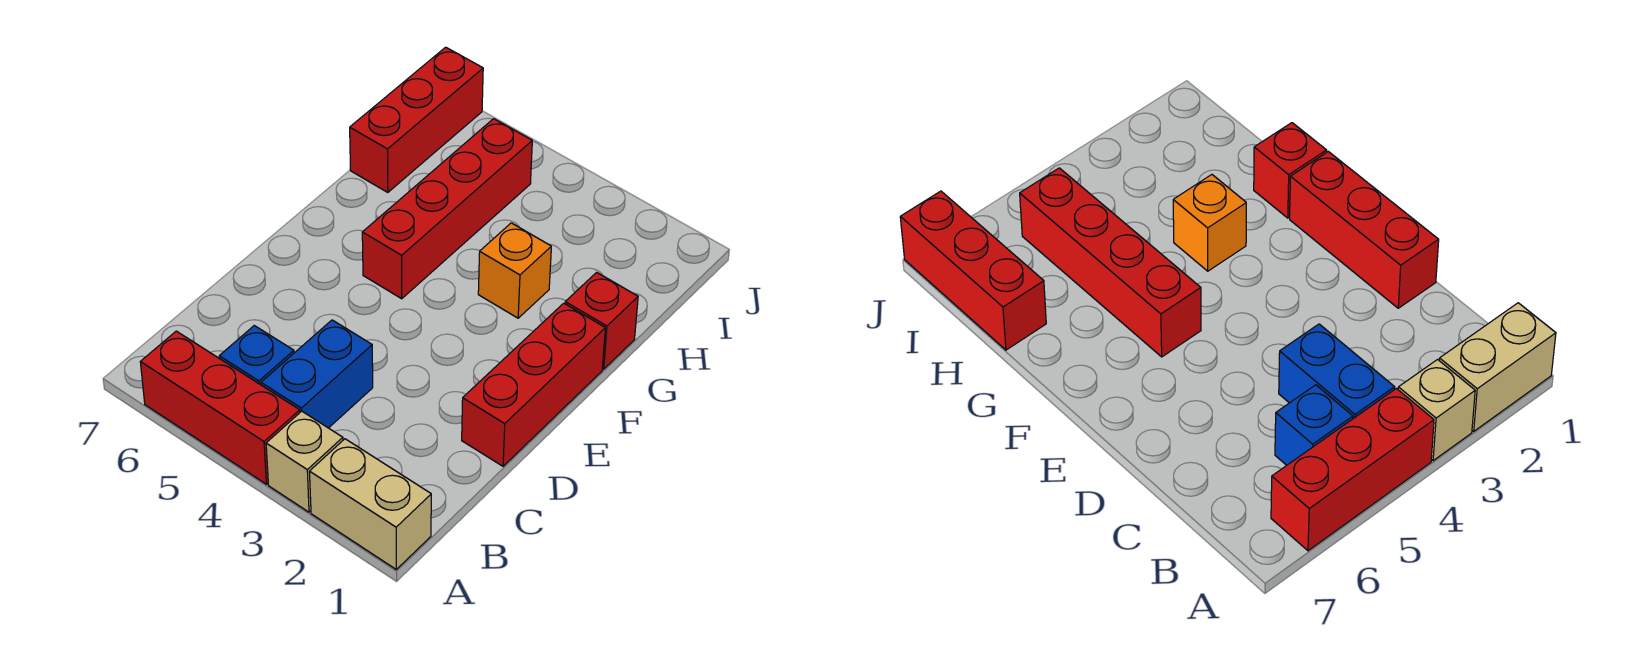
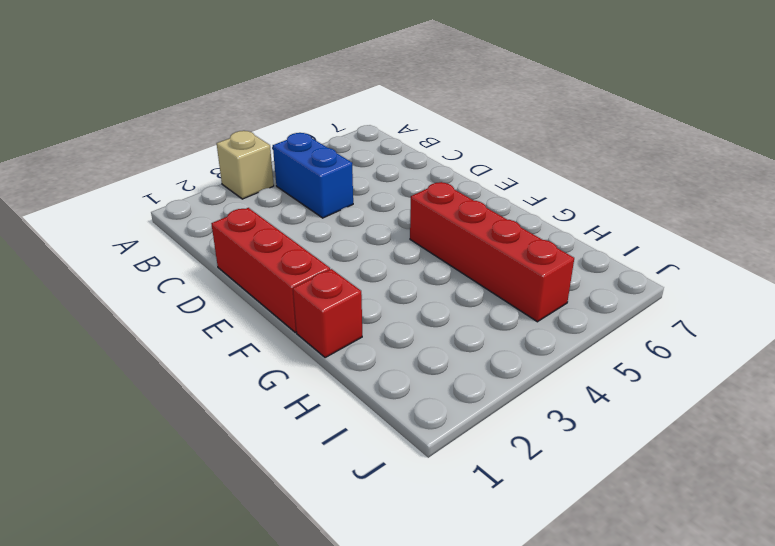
none -> tan brick A1:A2 level 1
none -> red brick A4:A6 level 1

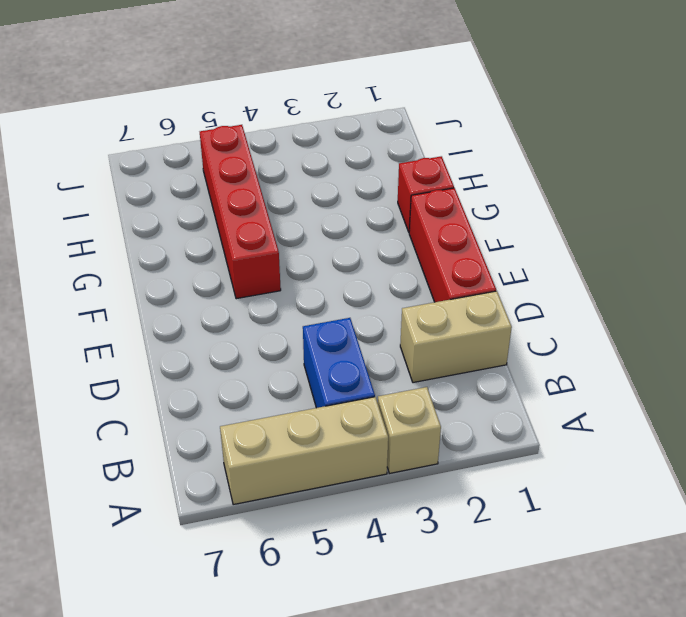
tan brick A4:A6 level 1 -> red brick A4:A6 level 1
tan brick C1:C2 level 1 -> tan brick A1:A2 level 1
none -> blue brick B5 level 1
none -> orange brick G3 level 1

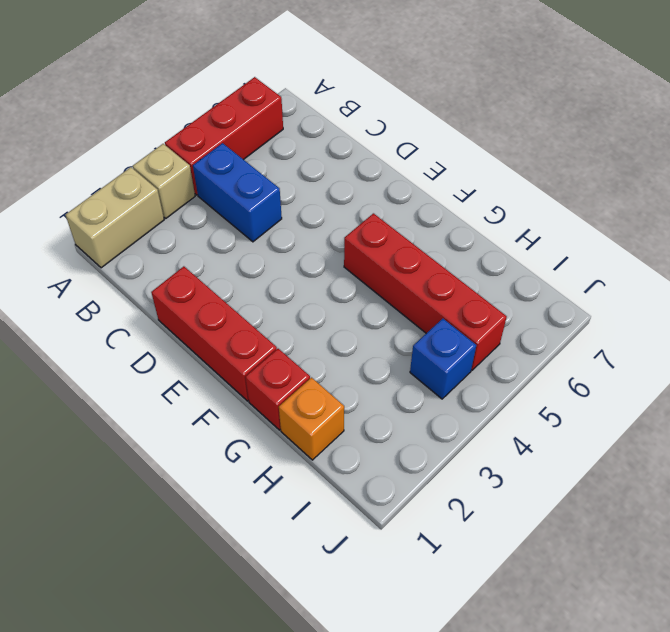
orange brick H1 level 1 -> orange brick G3 level 1
blue brick I4 level 1 -> blue brick B5 level 1
none -> red brick H7:J7 level 1

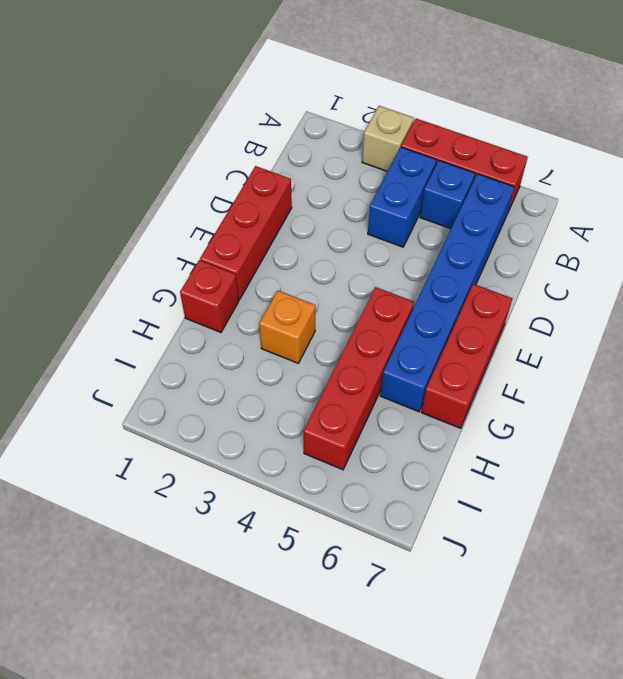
blue brick B6:G6 level 1 -> none
red brick E7:G7 level 1 -> red brick H7:J7 level 1
none -> tan brick A1:A2 level 1

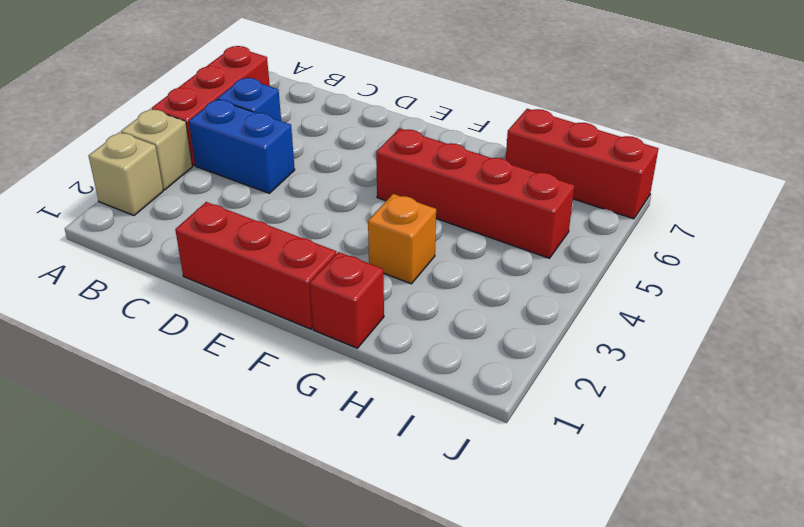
tan brick A2 level 1 -> tan brick A1:A2 level 1

